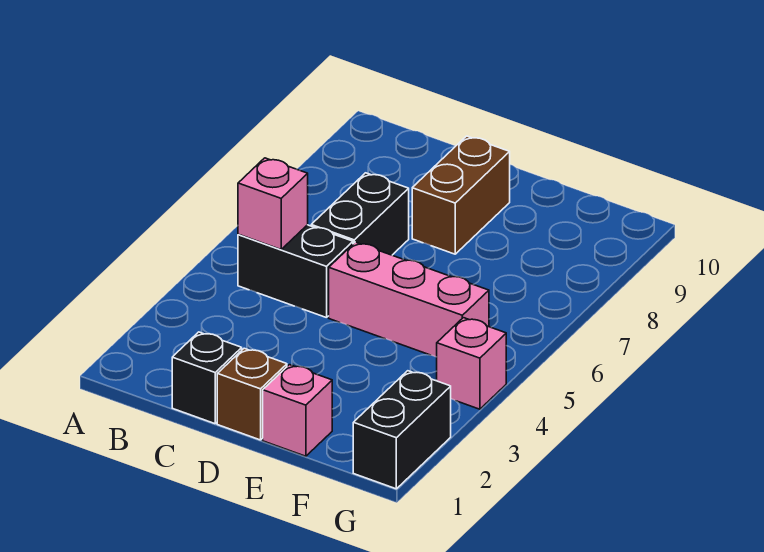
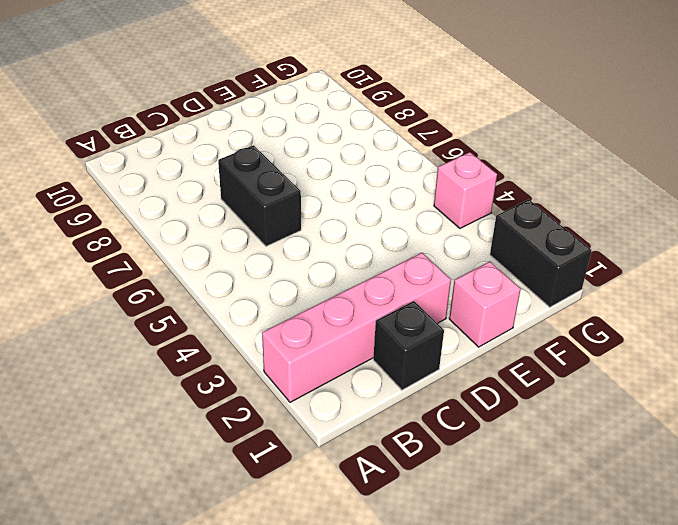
pink brick A2:D2 level 1 -> none
none -> black brick B5:C5 level 1
none -> brown brick D1 level 1

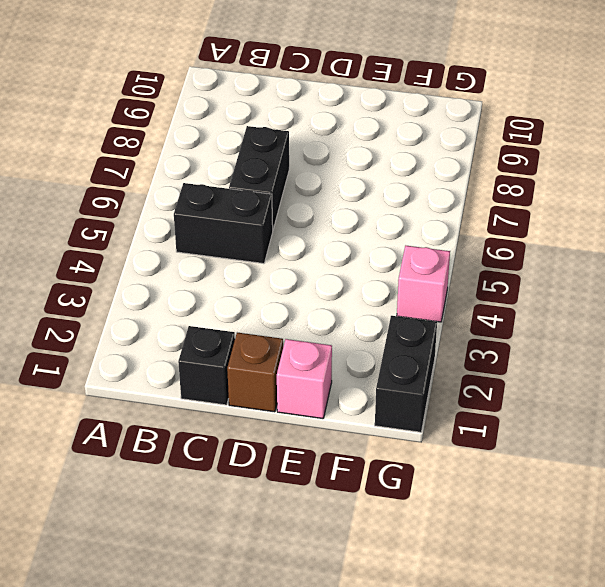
none -> pink brick D5:F5 level 1
none -> brown brick D8:D9 level 1

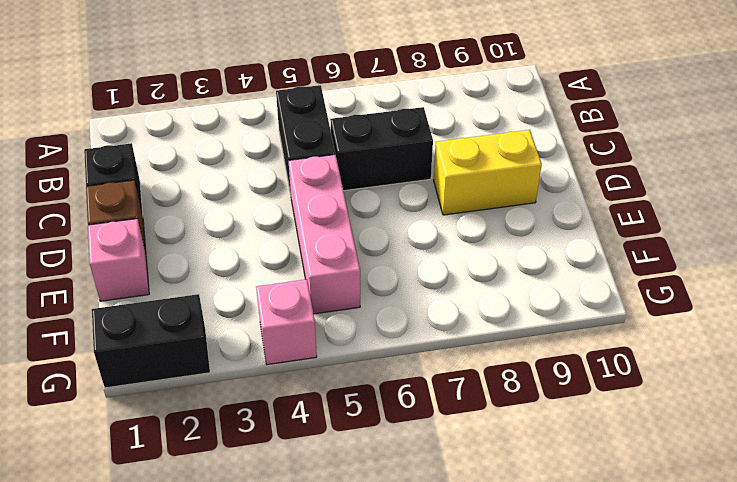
yellow brick D8:D9 level 1 -> brown brick D8:D9 level 1
none -> pink brick B5 level 2

